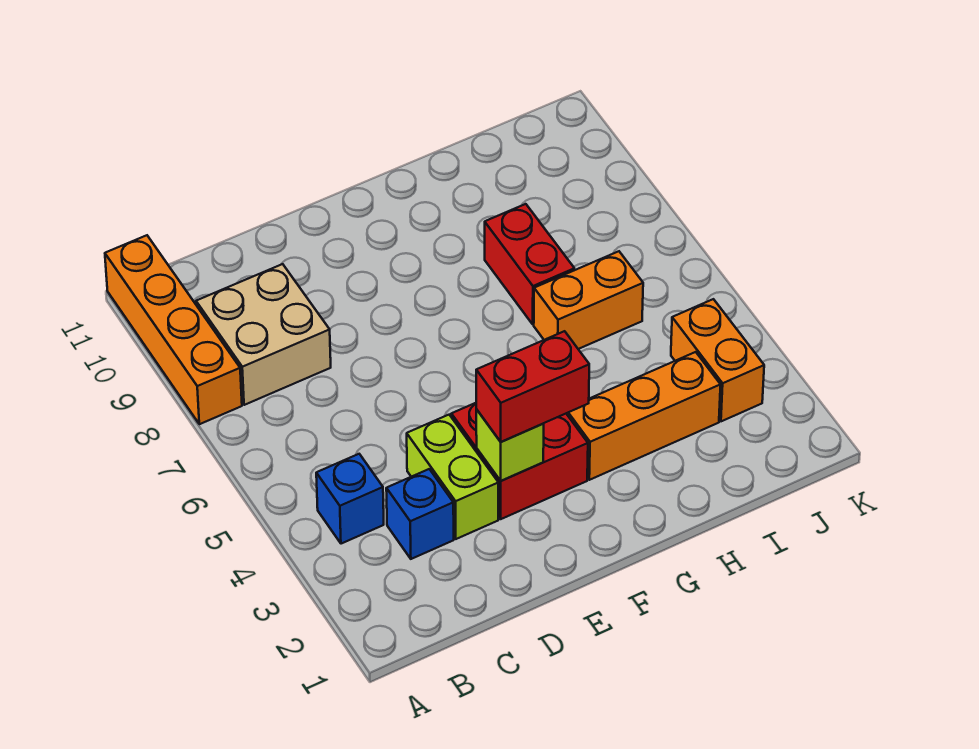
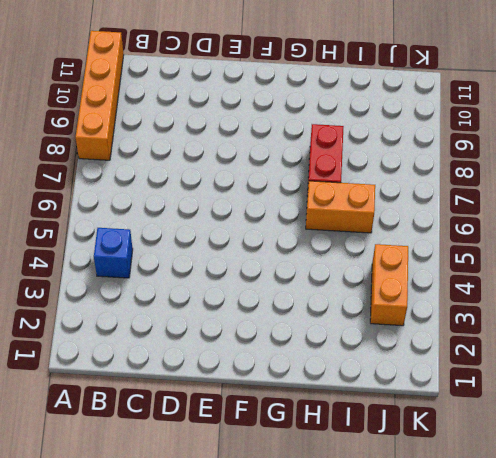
none -> tan brick B8:C9 level 1
none -> blue brick C3 level 1
none -> lime brick D3:D4 level 1

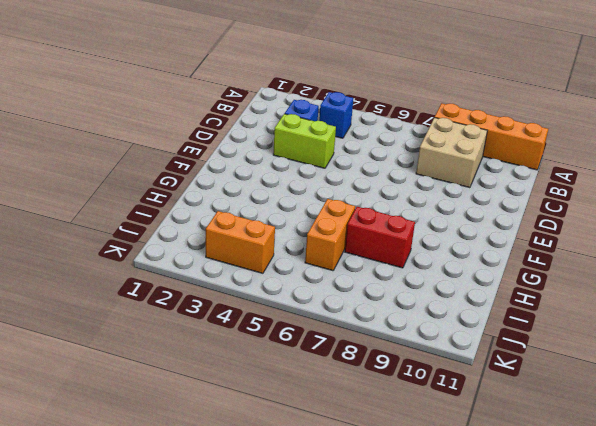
none -> red brick E3:F4 level 1
none -> orange brick G3:I3 level 1
none -> lime brick E3 level 2

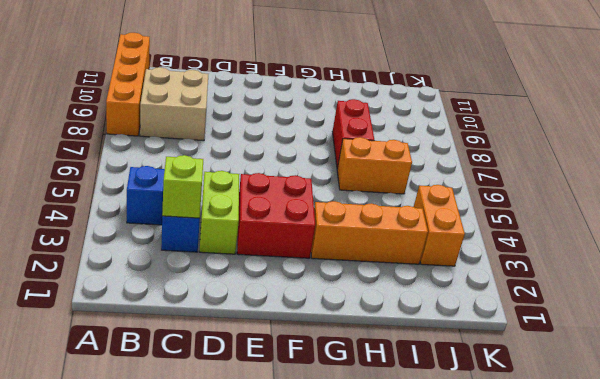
lime brick C3 level 2 -> lime brick E3 level 2
none -> red brick E3:F3 level 3

